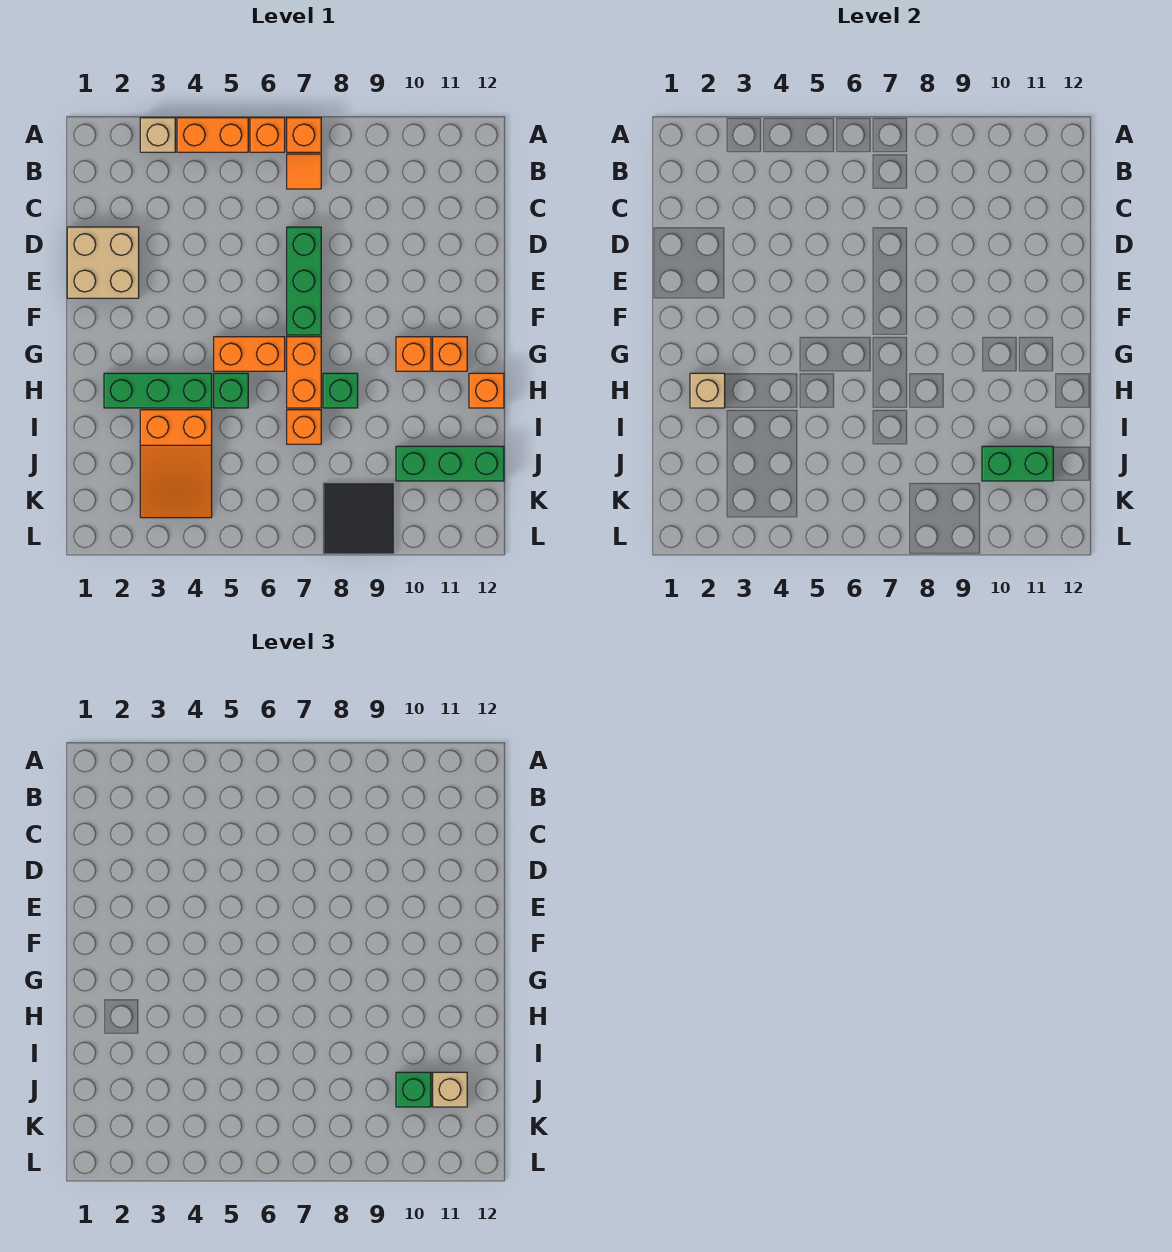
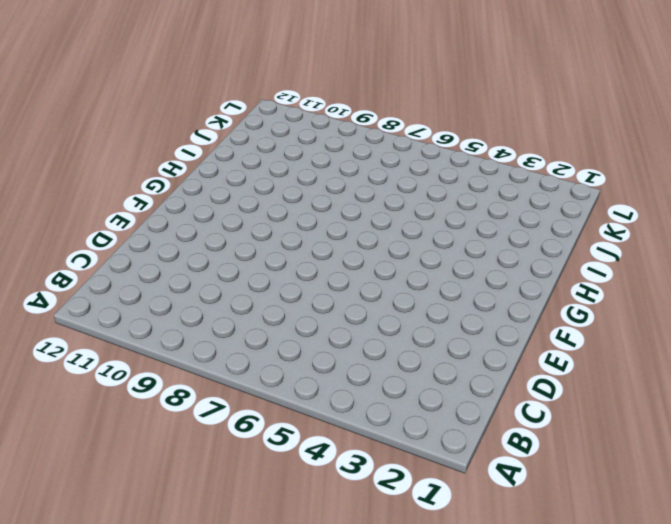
none -> tan brick A3 level 1
none -> orange brick A4:A5 level 1
none -> orange brick A6 level 1

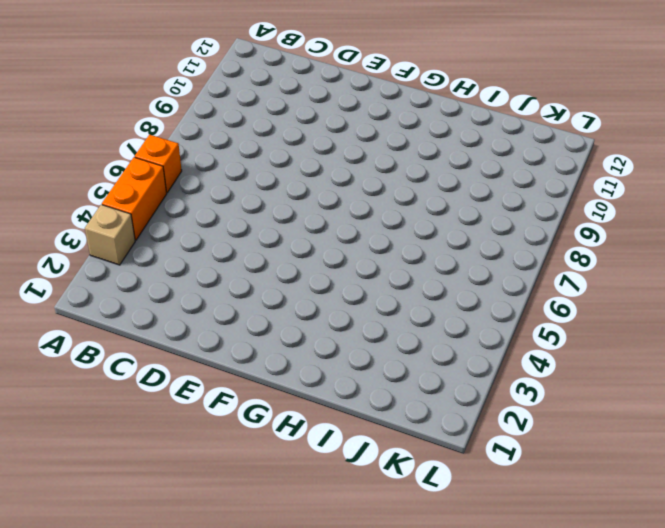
none -> orange brick A7 level 1
none -> orange tile B7 level 1
none -> tan brick D1:E2 level 1

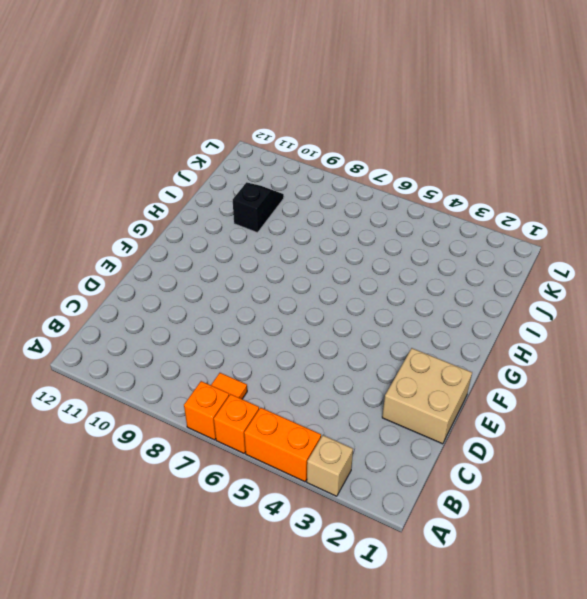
black slope I10:J10 level 1 top I -> green brick J10:J12 level 1
none -> green brick D7:F7 level 1
none -> orange brick G5:G6 level 1
none -> orange brick G7:H7 level 1

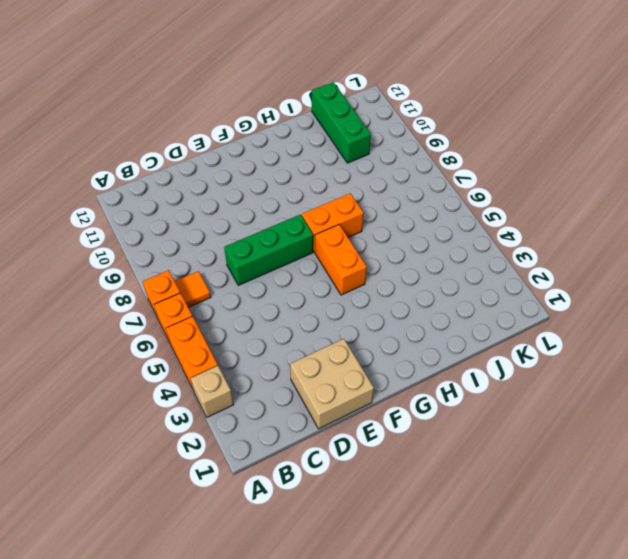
none -> orange brick G10 level 1
none -> orange brick G11 level 1
none -> green brick H2:H4 level 1

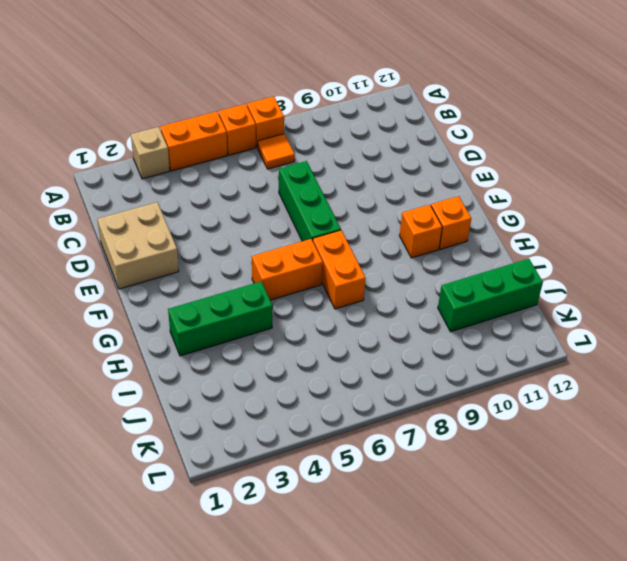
none -> green brick H5 level 1
none -> green brick H8 level 1
none -> orange brick H12 level 1

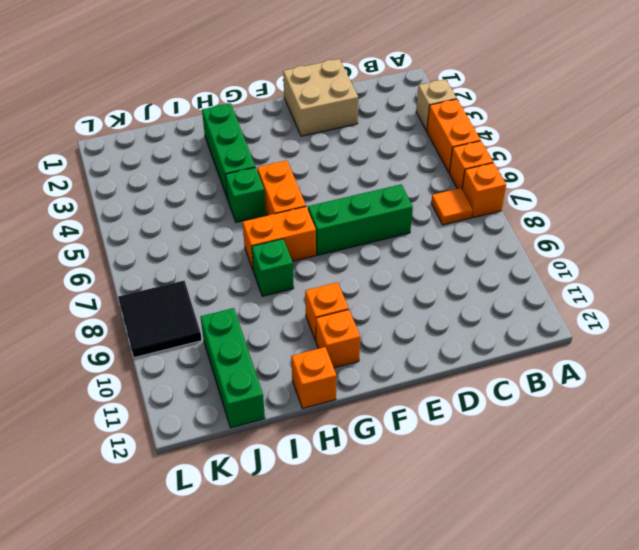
none -> orange slope I3:K4 level 1 top I
none -> orange brick I7 level 1
none -> tan brick H2 level 2

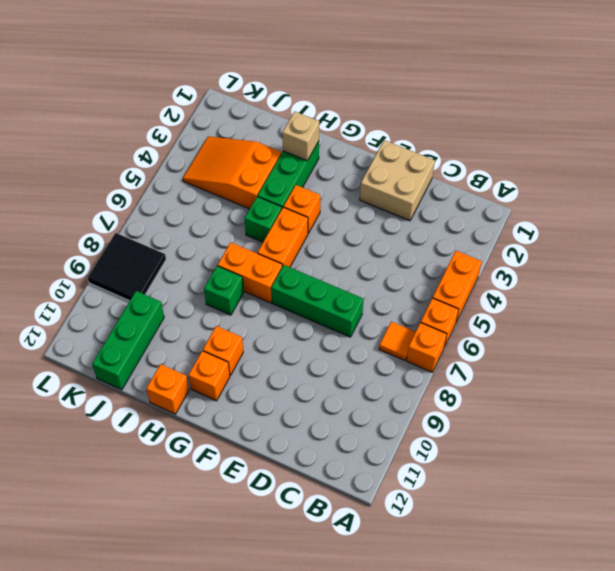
orange brick G4 level 1 -> orange brick I7 level 1
none -> tan brick A3 level 1
none -> green brick J10:J11 level 2
none -> green brick J10 level 3

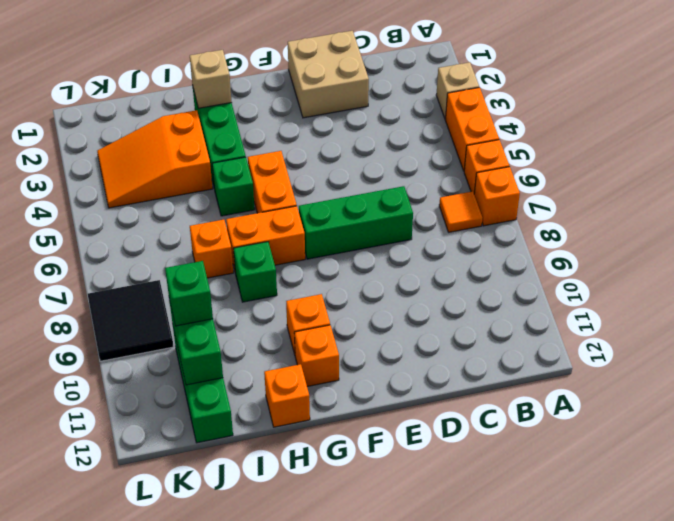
none -> tan brick J11 level 3

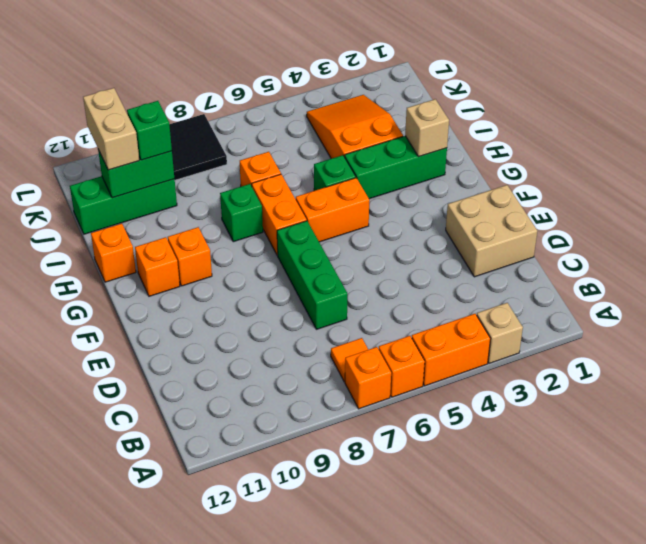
tan brick J11:K11 level 3 -> tan brick J11 level 3

